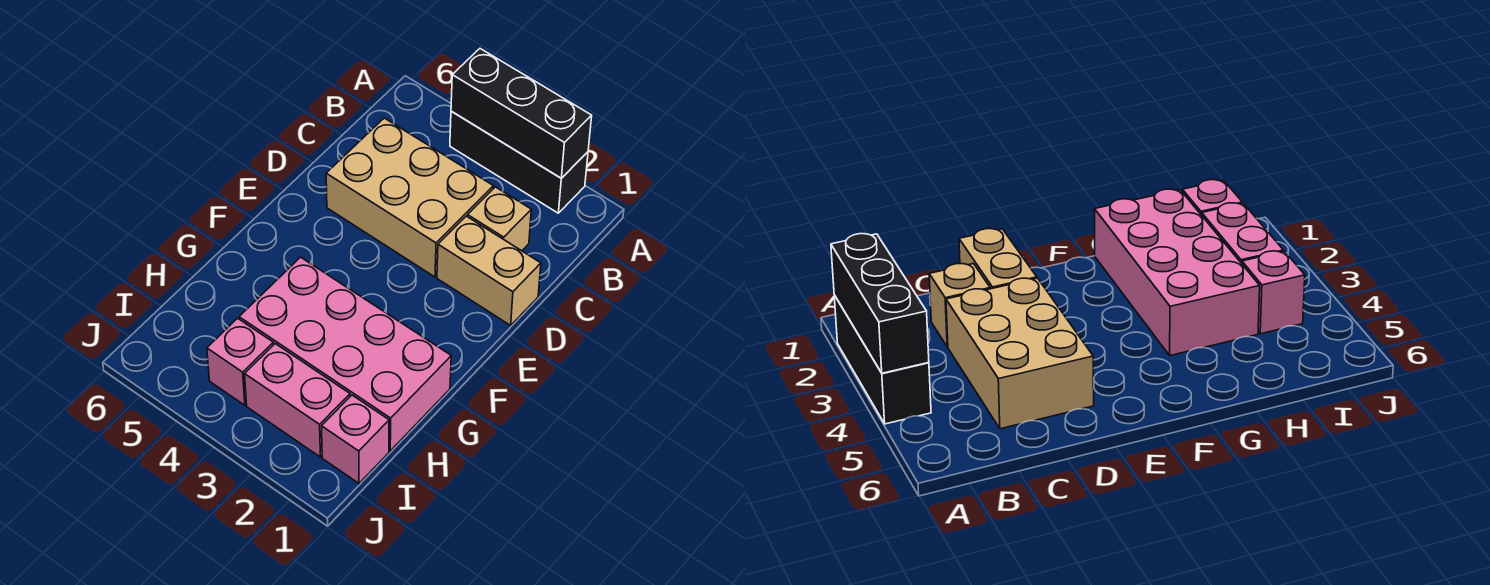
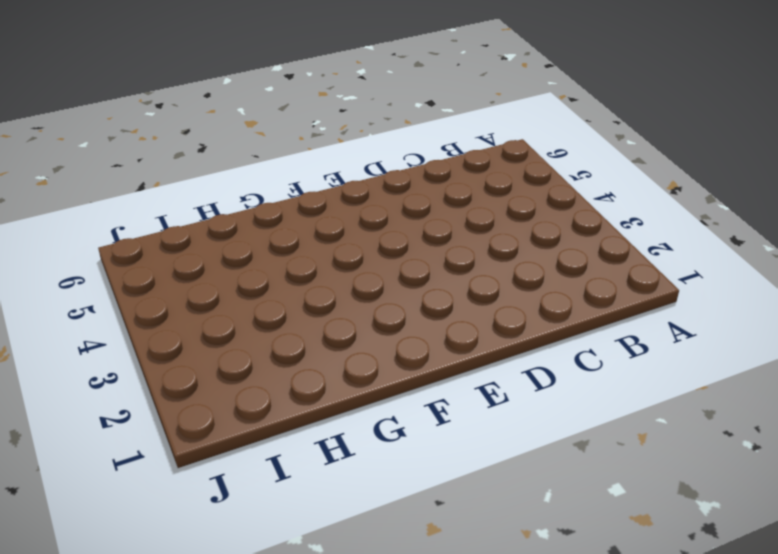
none -> black brick A2:A4 level 1
none -> tan brick C2 level 1

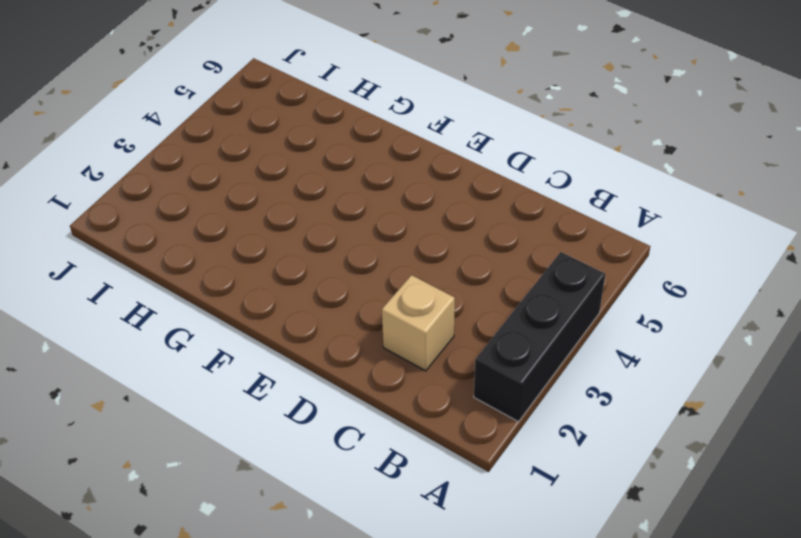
none -> tan brick C3:D5 level 1
none -> tan brick D1:D2 level 1

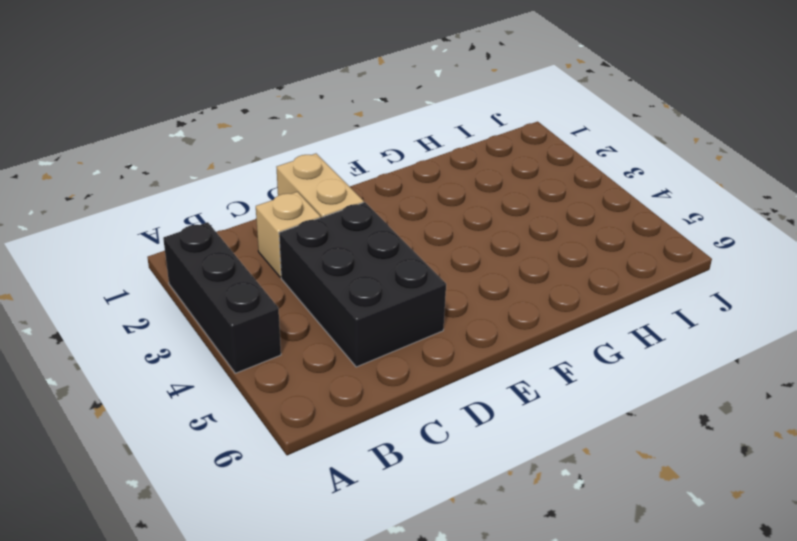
black brick C3:D5 level 1 -> tan brick C3:D5 level 1
none -> pink brick G1:H4 level 1
none -> pink brick I1 level 1

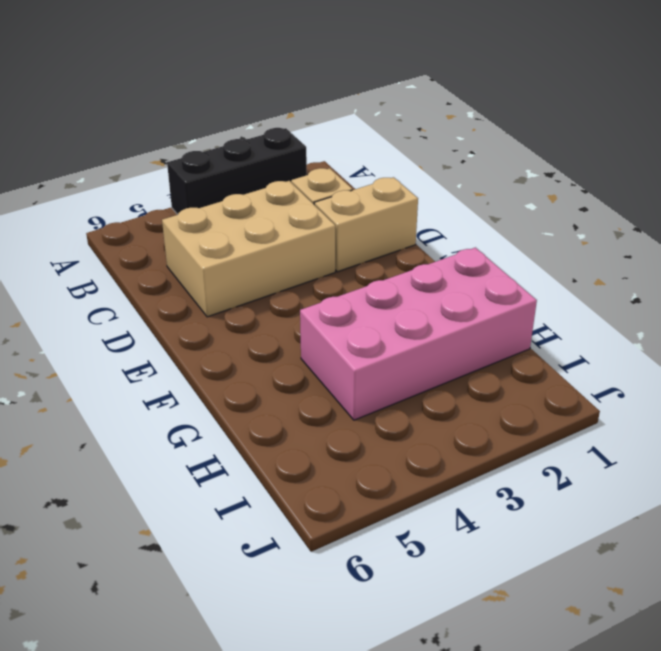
none -> pink brick I1 level 1
none -> pink brick I2:I3 level 1

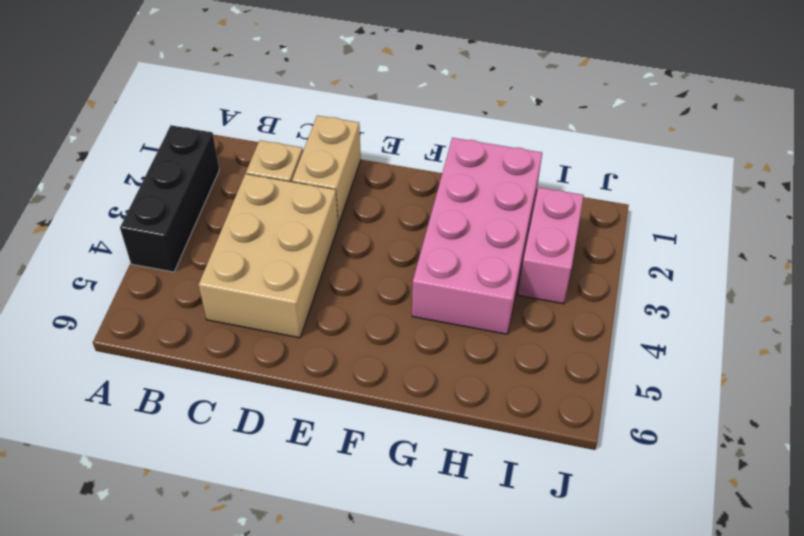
none -> pink brick I1 level 1
none -> pink brick I4 level 1

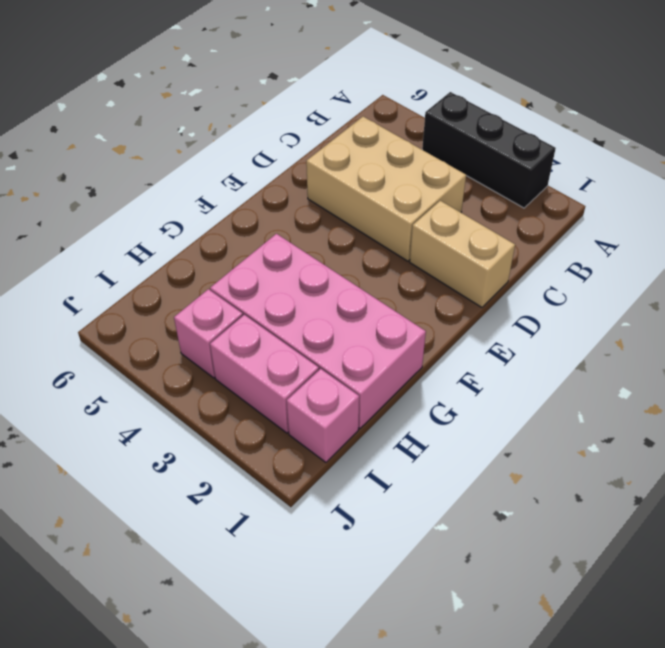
none -> tan brick C2 level 1
none -> black brick A2:A4 level 2

